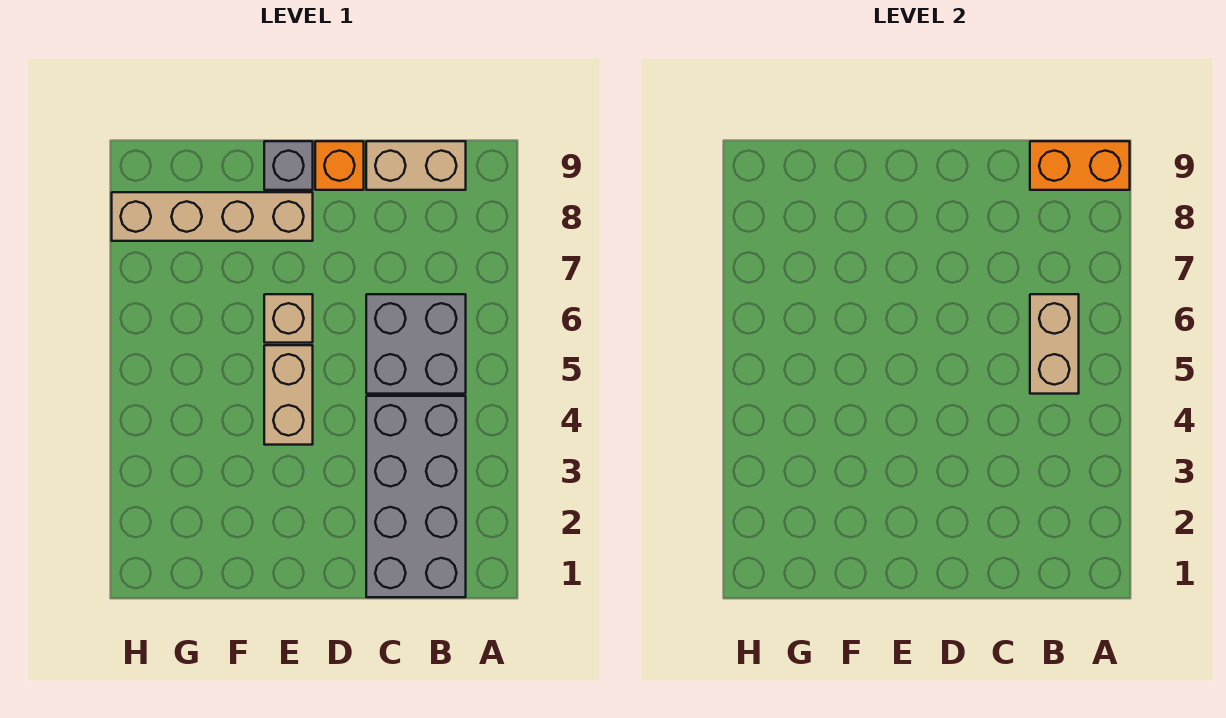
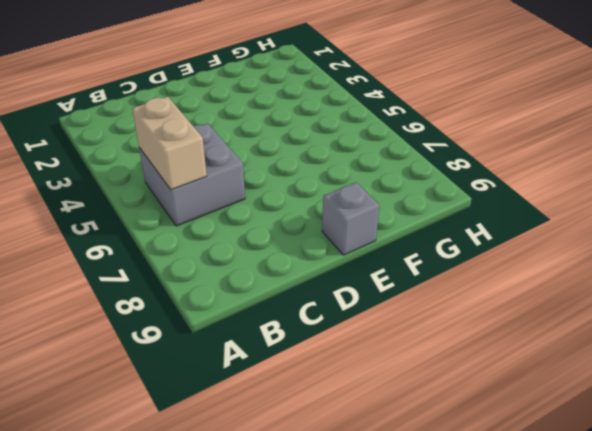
none -> grey brick B1:C4 level 1
none -> tan brick B9:C9 level 1

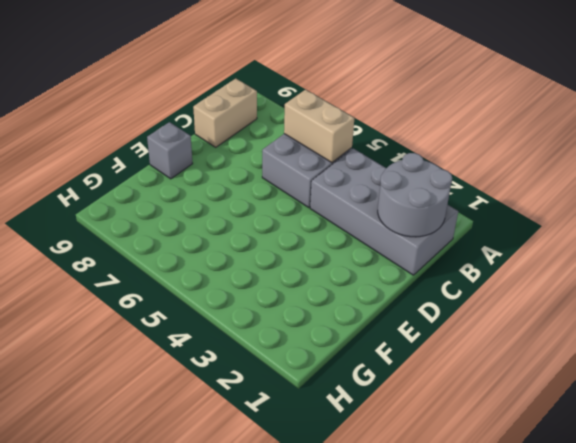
grey round brick B1:C2 level 2 -> none
none -> orange brick D9 level 1
none -> tan brick E4:E5 level 1

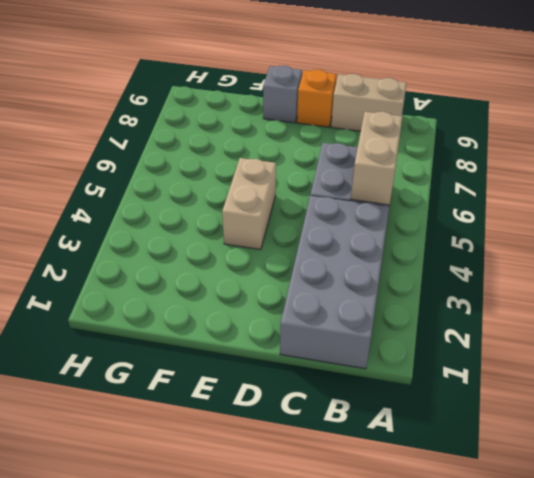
none -> tan brick E6 level 1
none -> tan brick E8:H8 level 1

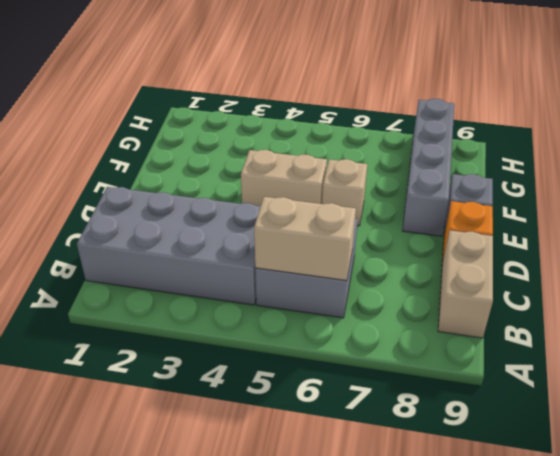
grey brick E8:H8 level 1 -> tan brick E8:H8 level 1
none -> orange brick A9:B9 level 2

